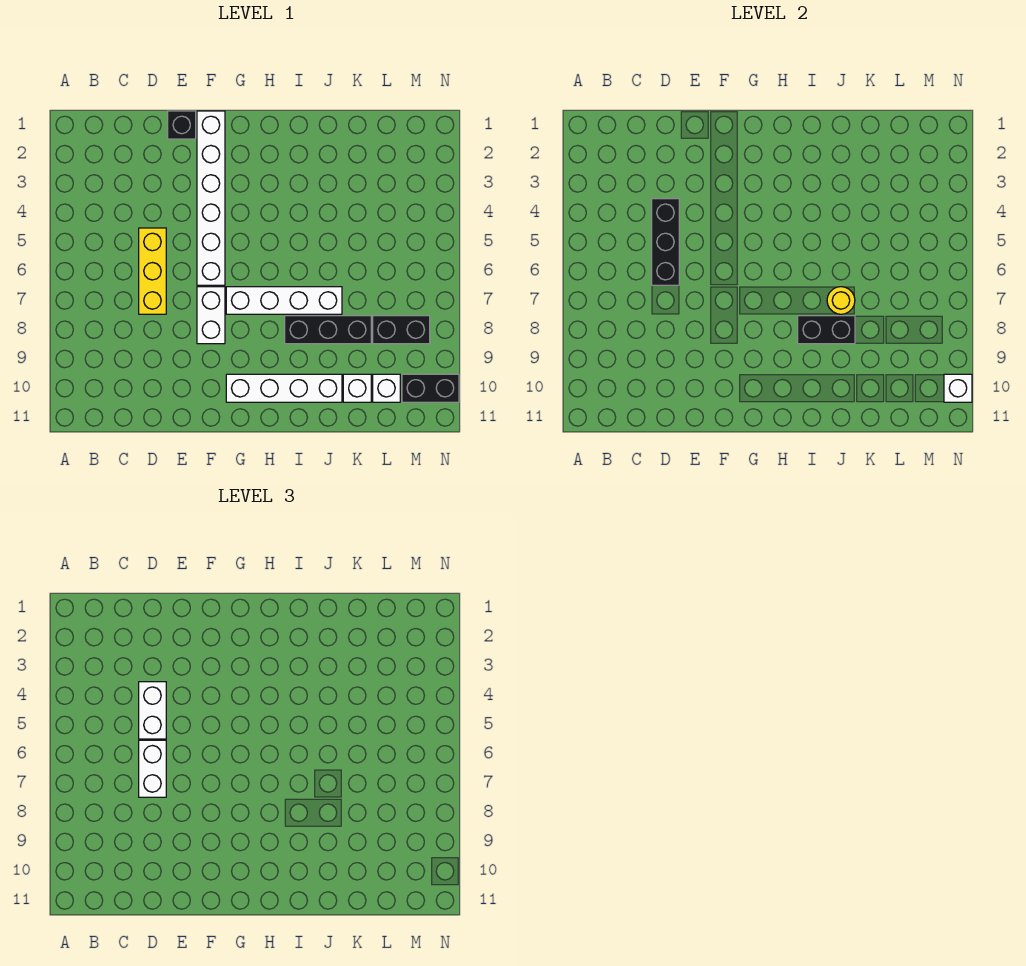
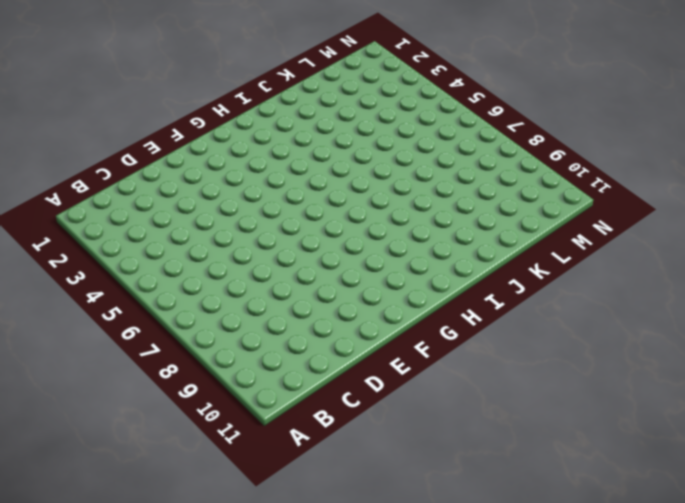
none -> yellow brick D5:D7 level 1
none -> black brick E1 level 1
none -> white brick F1:F6 level 1

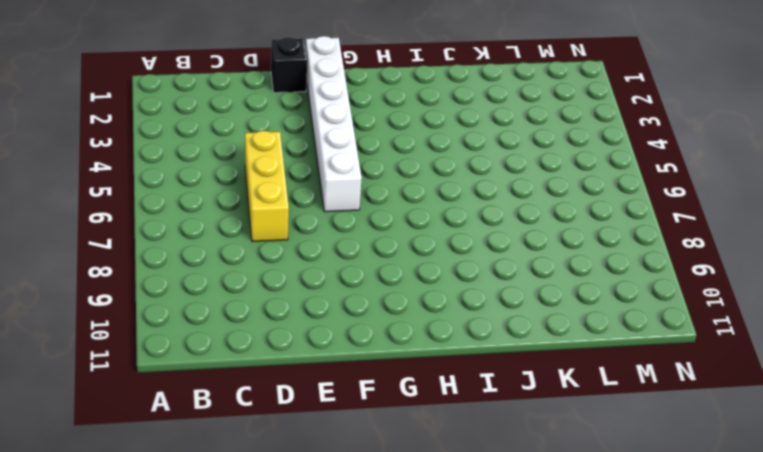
none -> white brick F7:F8 level 1
none -> white brick G7:J7 level 1
none -> white brick G10:J10 level 1

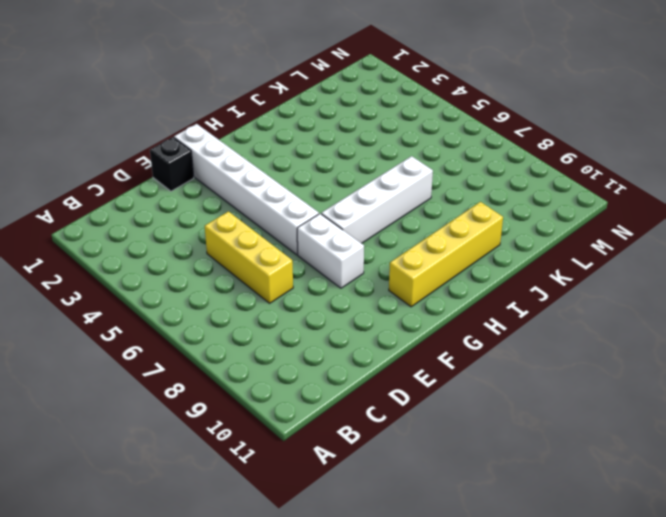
yellow brick G10:J10 level 1 -> white brick G10:J10 level 1
none -> black brick I8:K8 level 1
none -> white brick K10 level 1
none -> black brick L8:M8 level 1

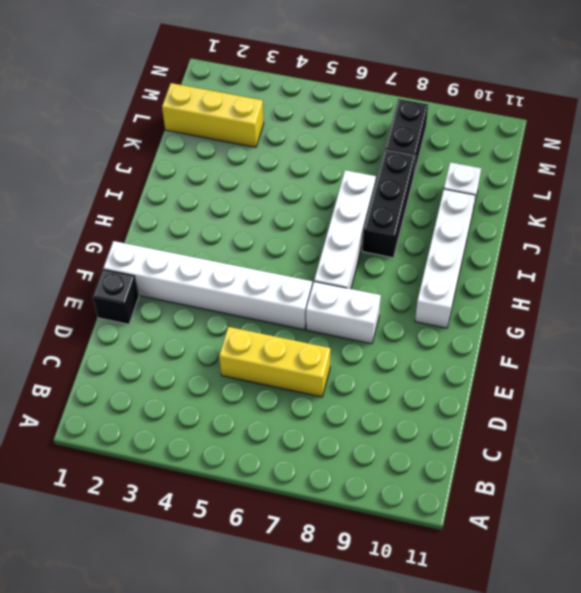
yellow brick L1:L3 level 1 -> none
none -> white brick L10 level 1
none -> black brick M10:N10 level 1
none -> black brick D4:D6 level 2

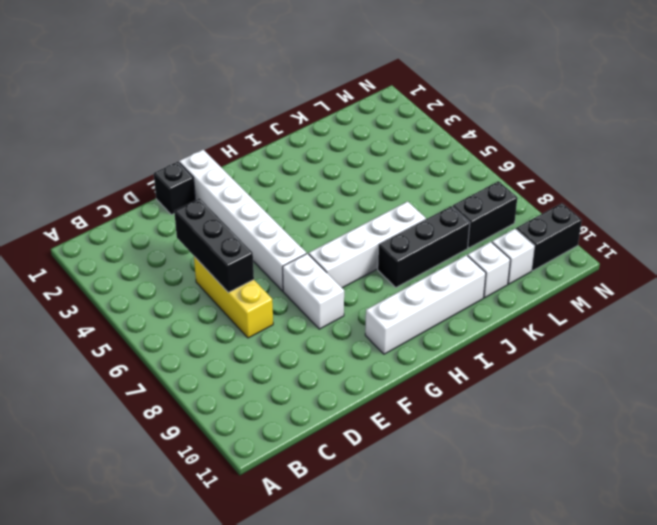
none -> black brick I8:J8 level 2
none -> yellow round brick J7 level 2
none -> white brick N10 level 2

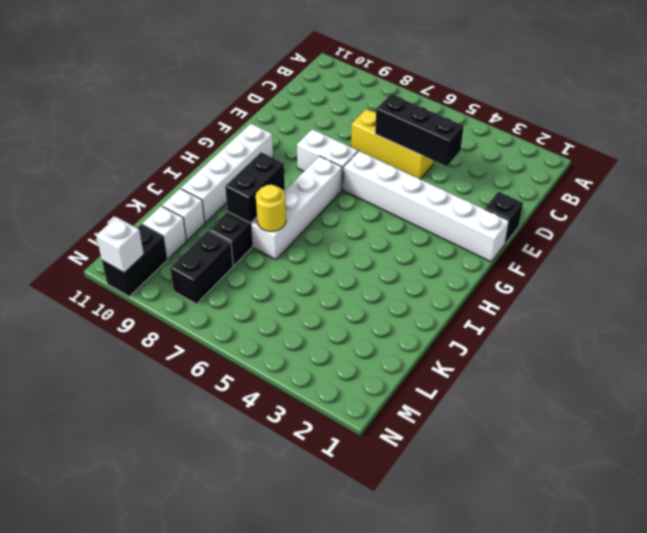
none -> white brick D4:D5 level 3
none -> white brick D6:D7 level 3

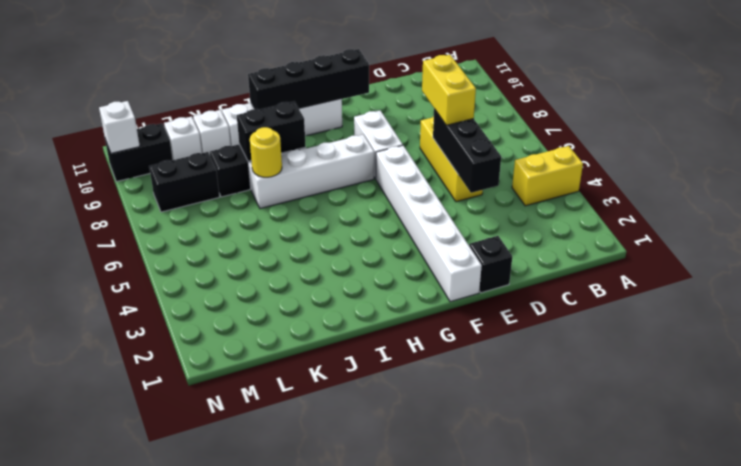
yellow brick A4:B4 level 1 -> none
yellow brick D6:D7 level 3 -> white brick D6:D7 level 3
black brick F10:I10 level 2 -> none
none -> white brick D4:D5 level 3

